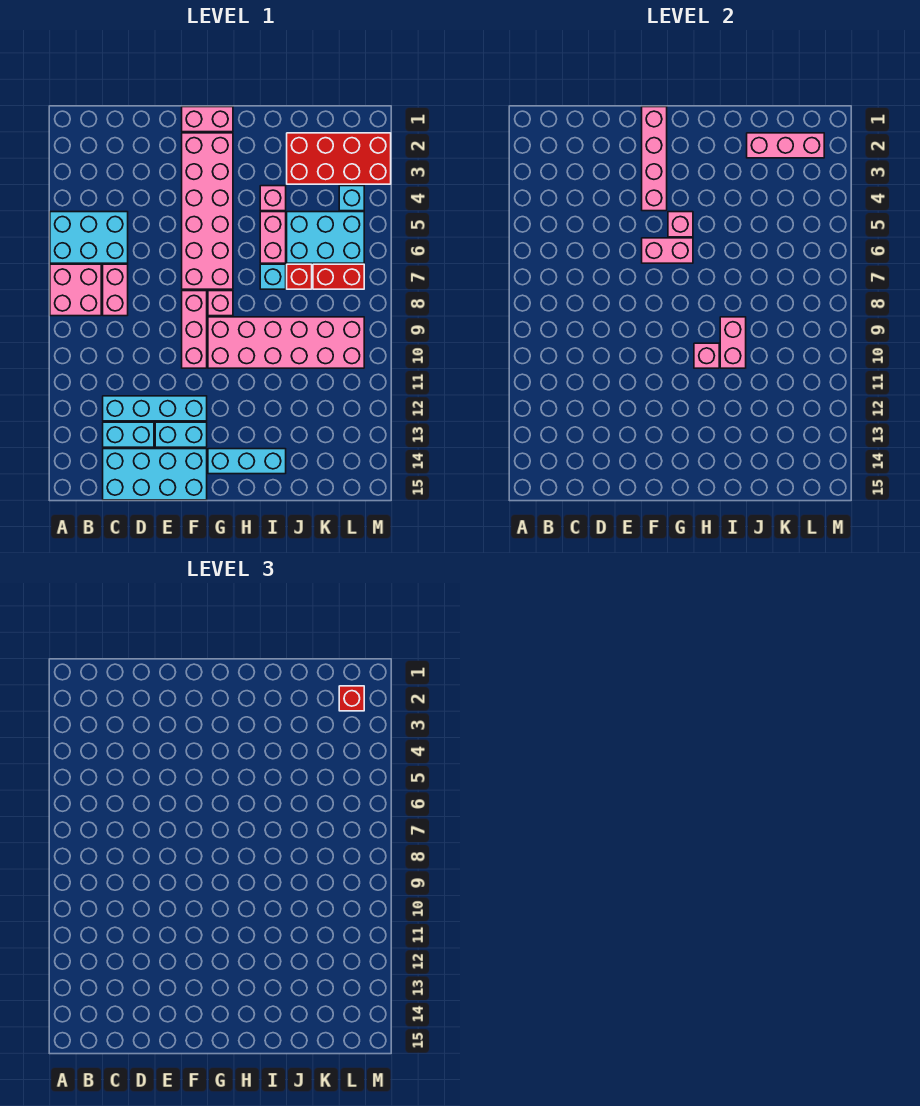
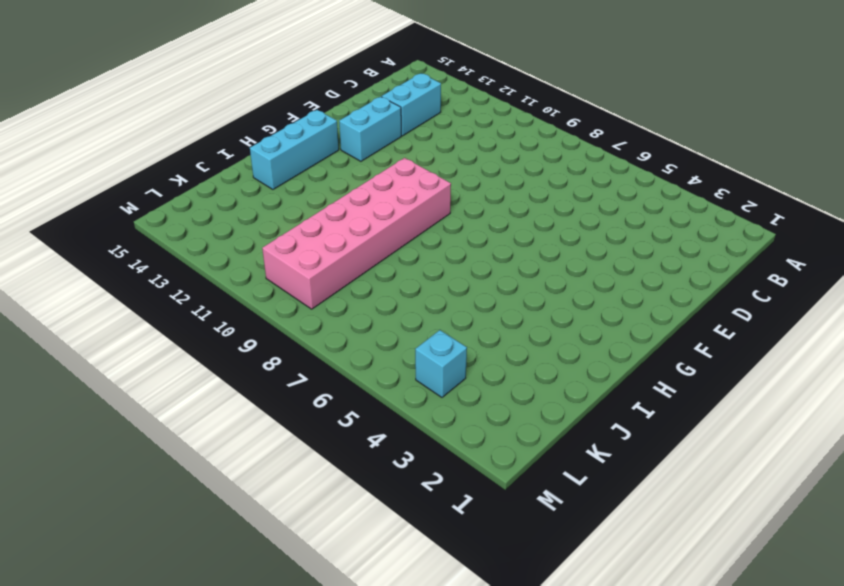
none -> cyan brick A5:C6 level 1
none -> pink brick A7:B8 level 1
none -> pink brick C7:C8 level 1

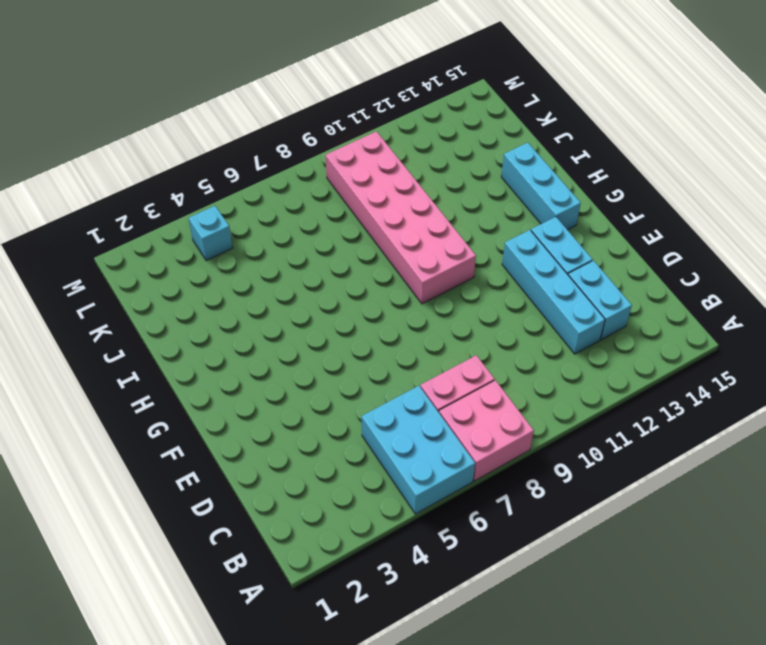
none -> cyan brick C14:F15 level 1
none -> pink brick F1:G1 level 1
none -> pink brick F2:G7 level 1

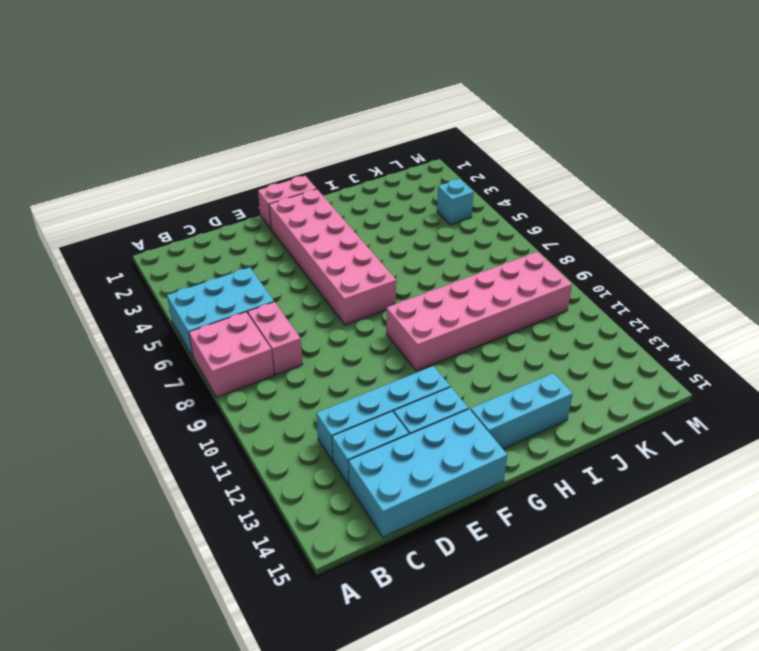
none -> pink brick F8:F10 level 1
none -> pink brick G8 level 1
none -> pink brick I4 level 1

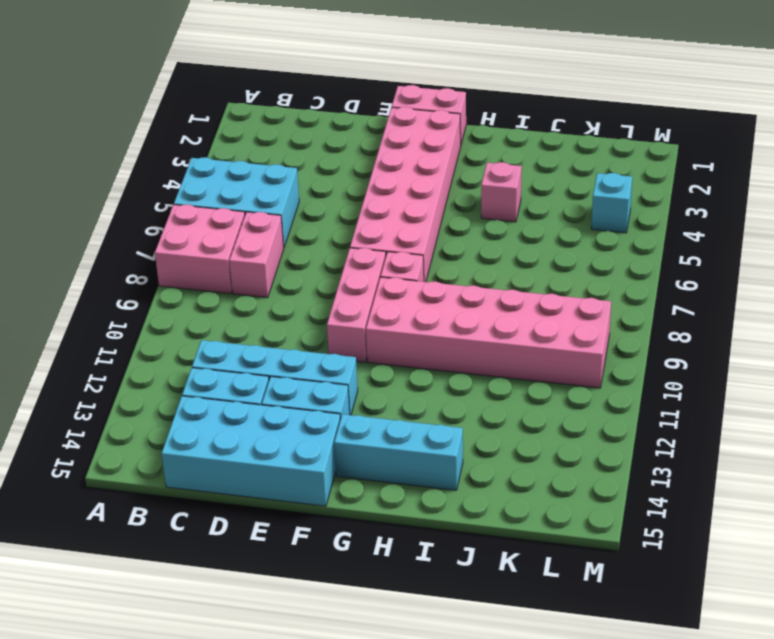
none -> pink brick I5:I6 level 1
none -> cyan brick I7 level 1
none -> red brick J2:M3 level 1

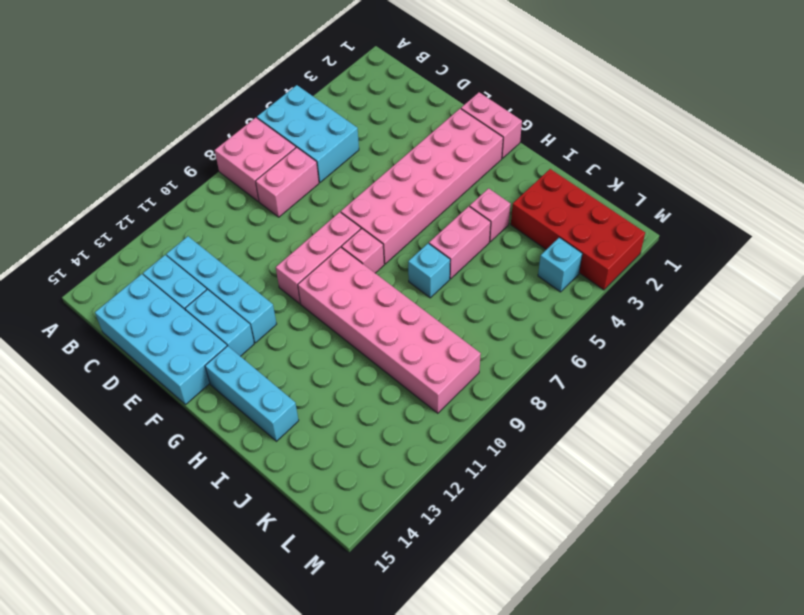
none -> cyan brick J5:L6 level 1
none -> red brick J7 level 1
none -> red brick K7:L7 level 1

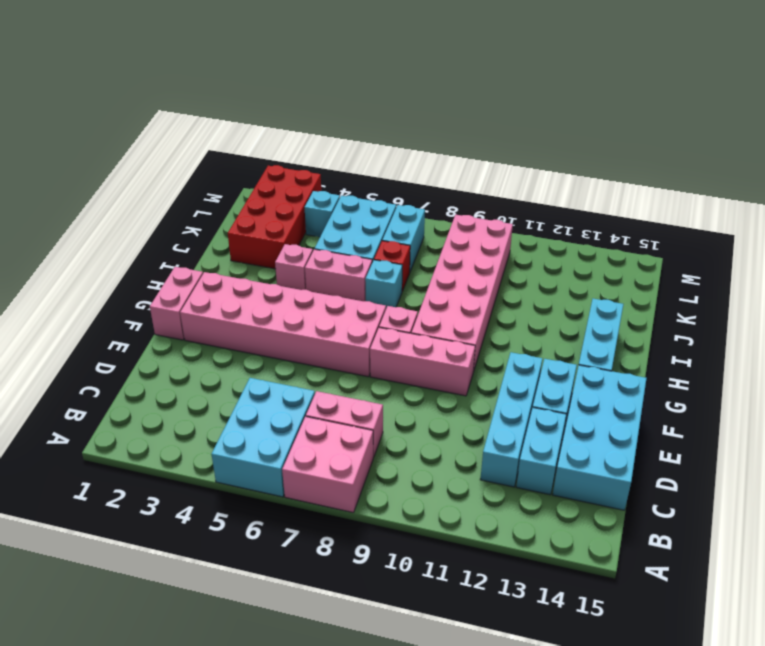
cyan brick K7:L7 level 1 -> red brick K7:L7 level 1
none -> pink brick F1:F4 level 2
none -> pink brick F6:G6 level 2
none -> pink brick G5 level 2

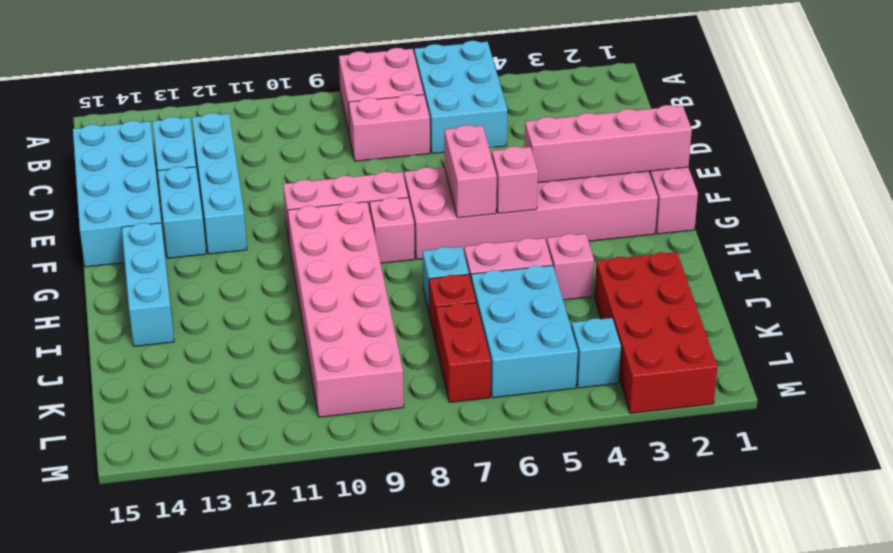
none -> pink brick H10 level 2
none -> pink brick I9:I10 level 2
none -> pink brick J2:L2 level 2

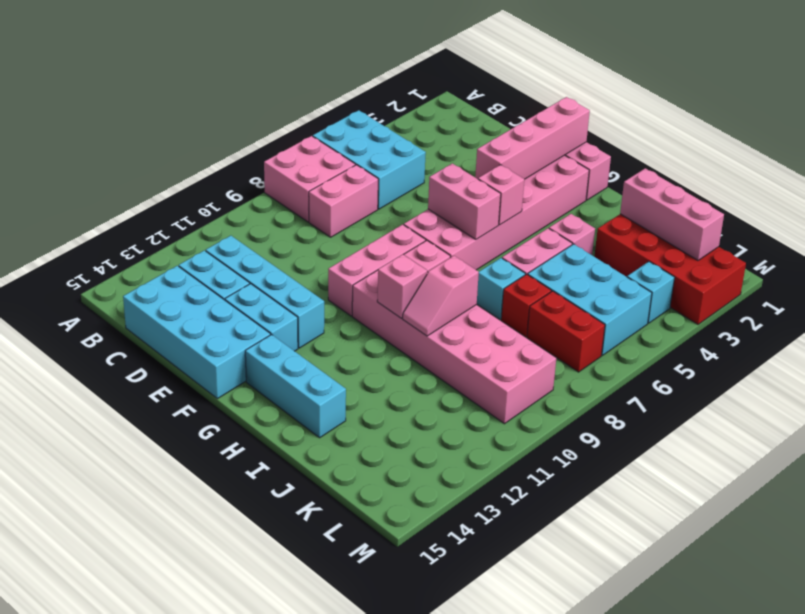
pink slope I9:I10 level 2 top 9 -> pink brick I9:I10 level 2
none -> red brick L2 level 3

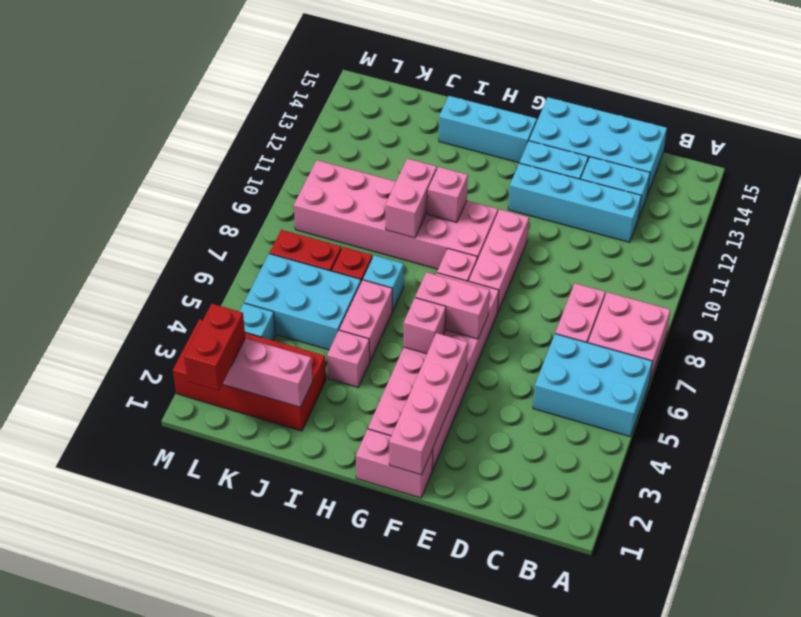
red brick L1:L2 level 3 -> red brick L2 level 3

